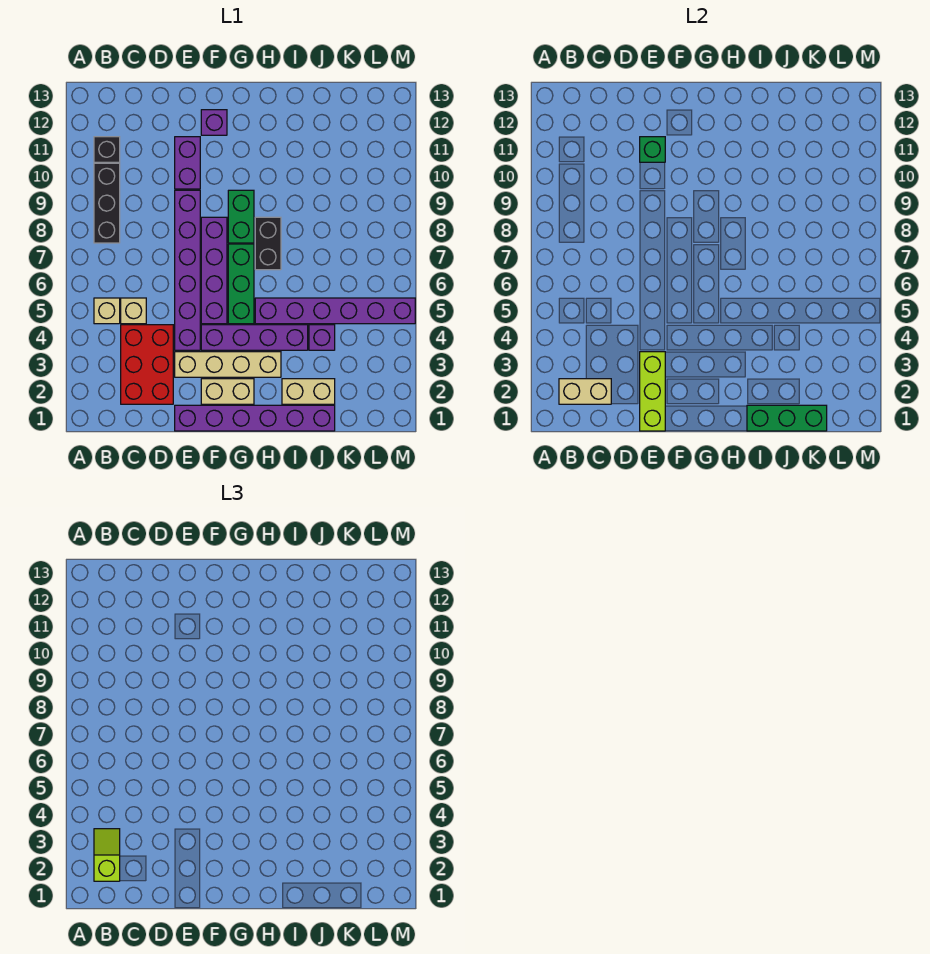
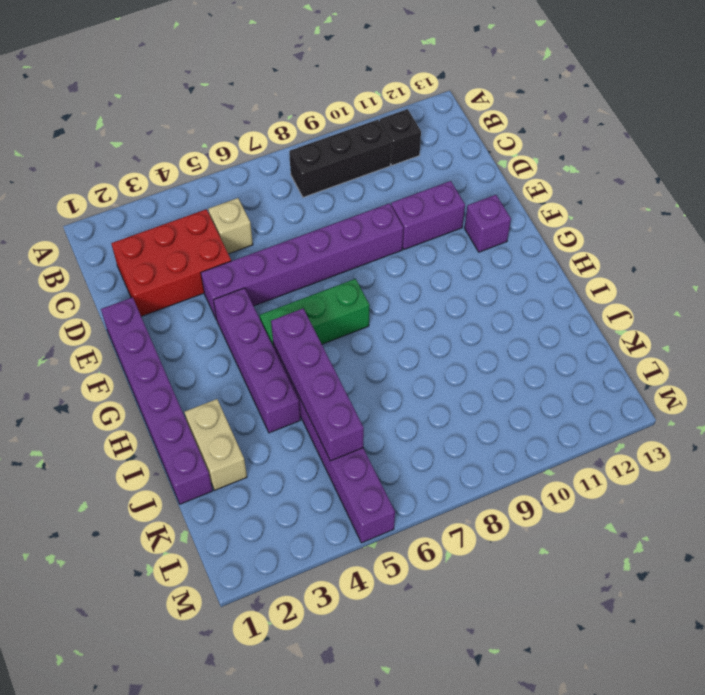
purple brick H5:K5 level 2 -> purple brick F5:F8 level 1
none -> tan brick B5 level 1
none -> tan brick E3:H3 level 1
none -> tan brick F2:G2 level 1

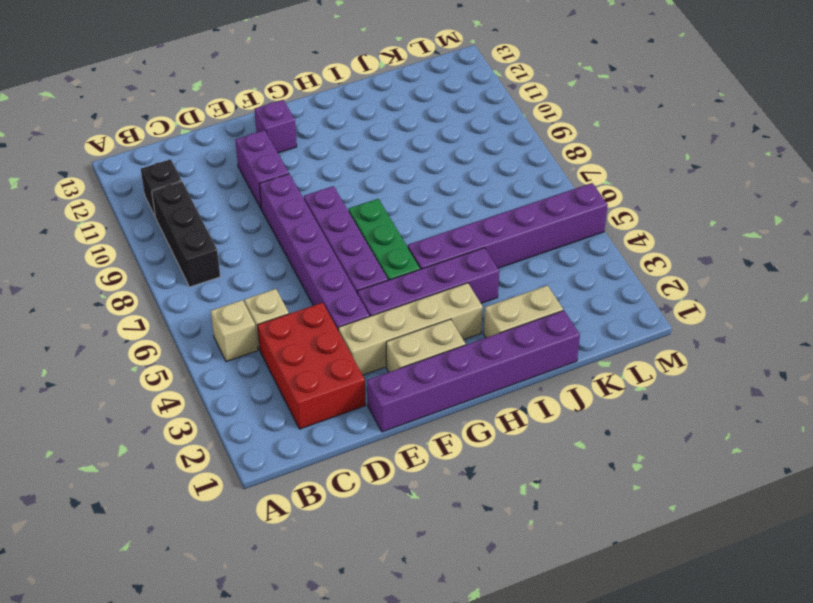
none -> green brick G8:G9 level 1
none -> black brick H7:H8 level 1
none -> purple brick J4 level 1

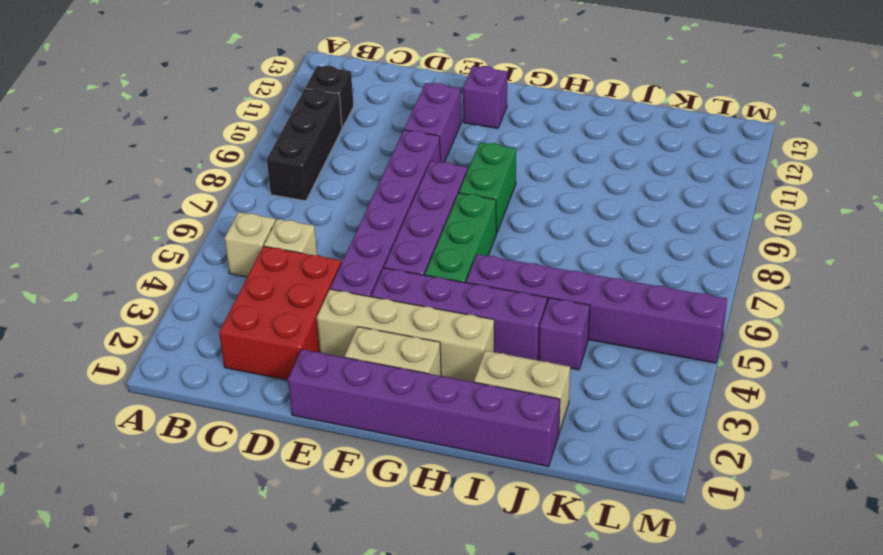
none -> black brick H7:H8 level 1
none -> tan brick B2:C2 level 2
none -> lime brick E1:E3 level 2

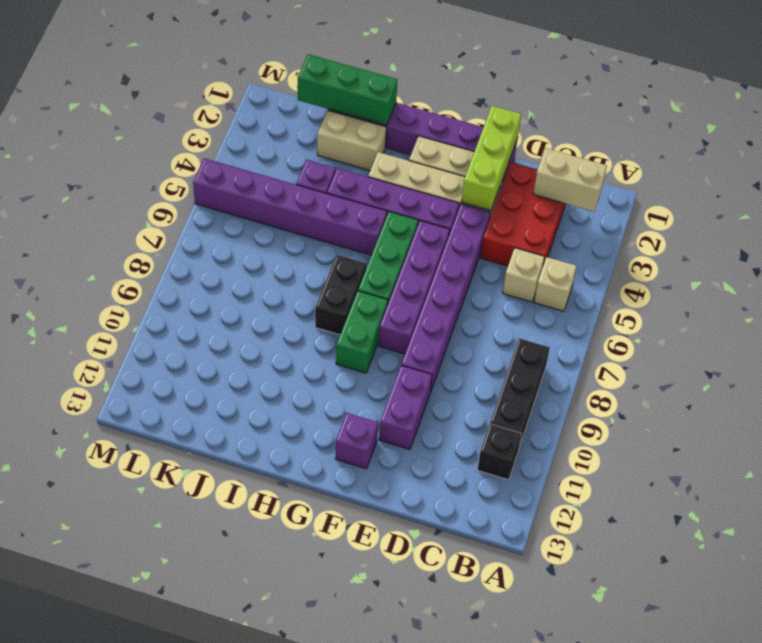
none -> green brick E11 level 2
none -> lime slope B2:B3 level 3 top 2

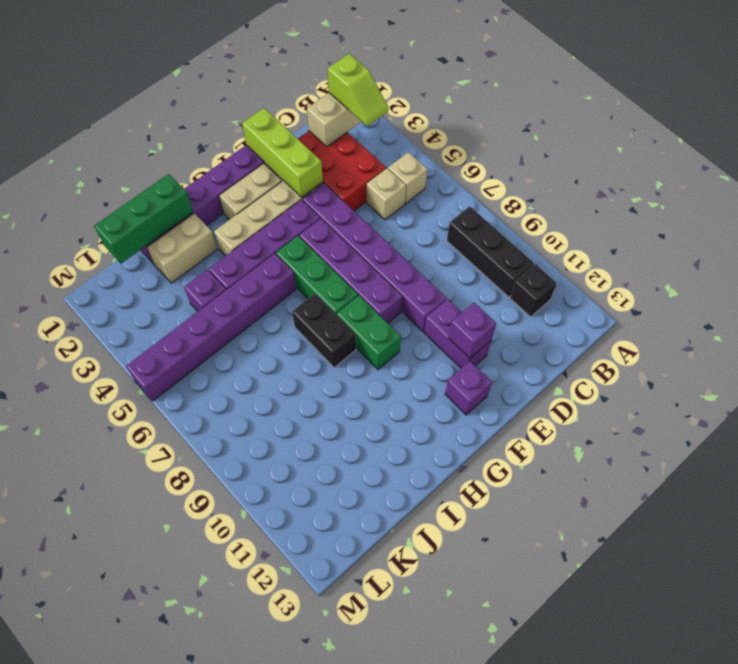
purple brick E11 level 2 -> green brick E11 level 2

